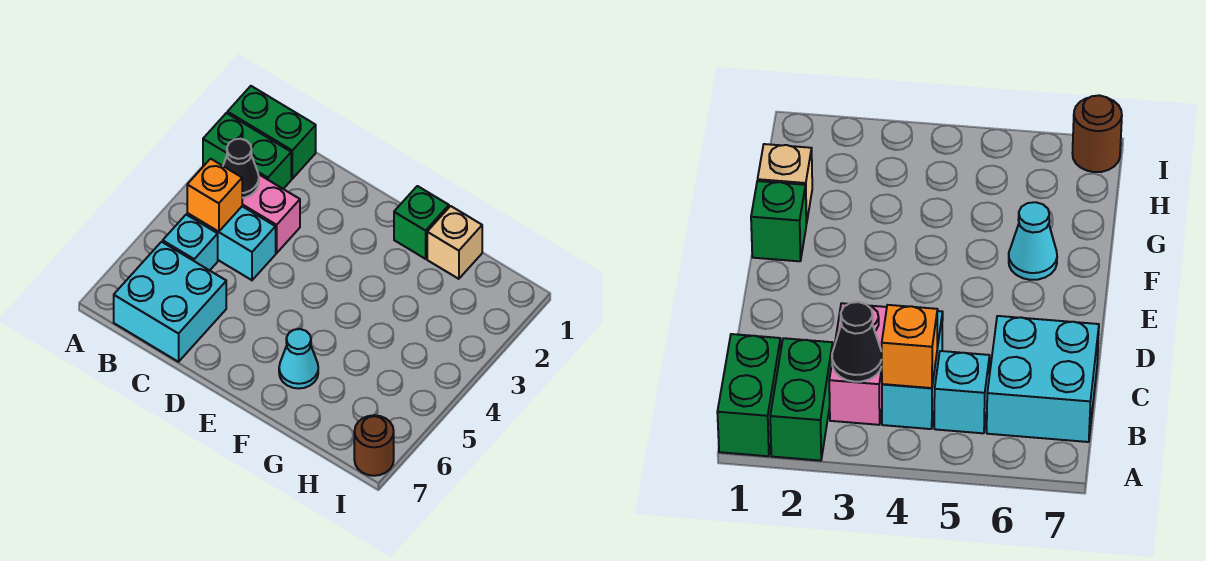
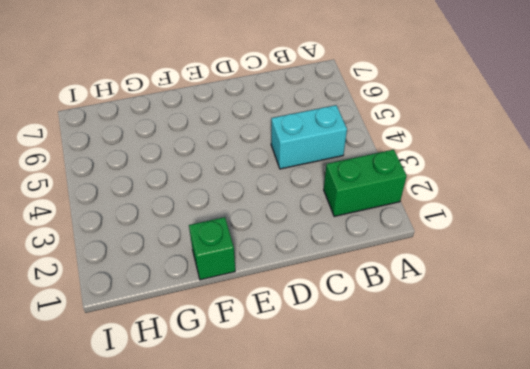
none -> green brick A1:B1 level 1
none -> pink brick B3:C3 level 1
none -> cyan brick B5 level 1

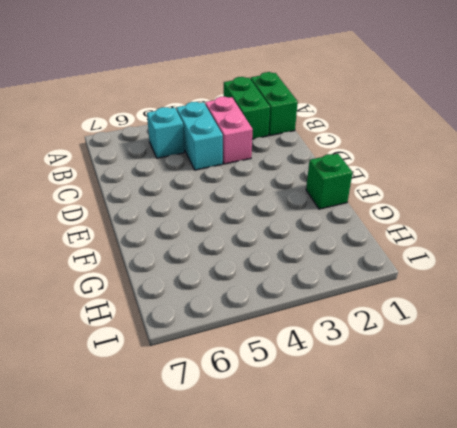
none -> cyan brick B6:C7 level 1
none -> cyan cone F6 level 1
none -> tan brick G1 level 1

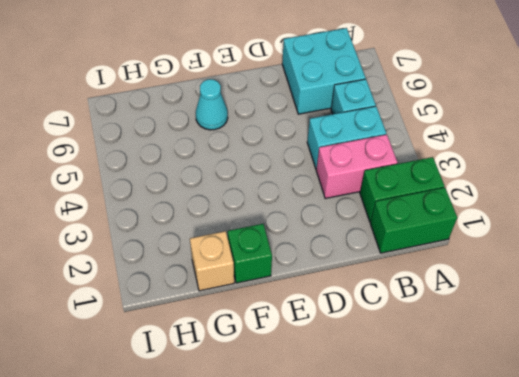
none -> brown round brick I7 level 1
none -> black cone B3 level 2
none -> orange brick B4 level 2

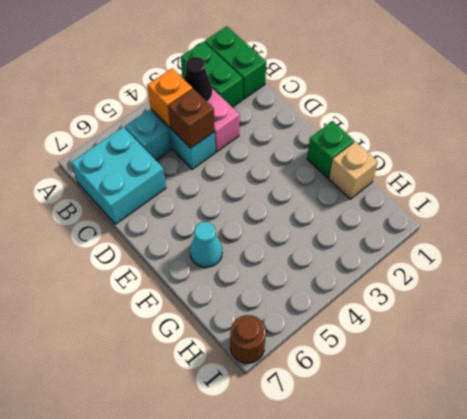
brown brick C4 level 2 -> none

